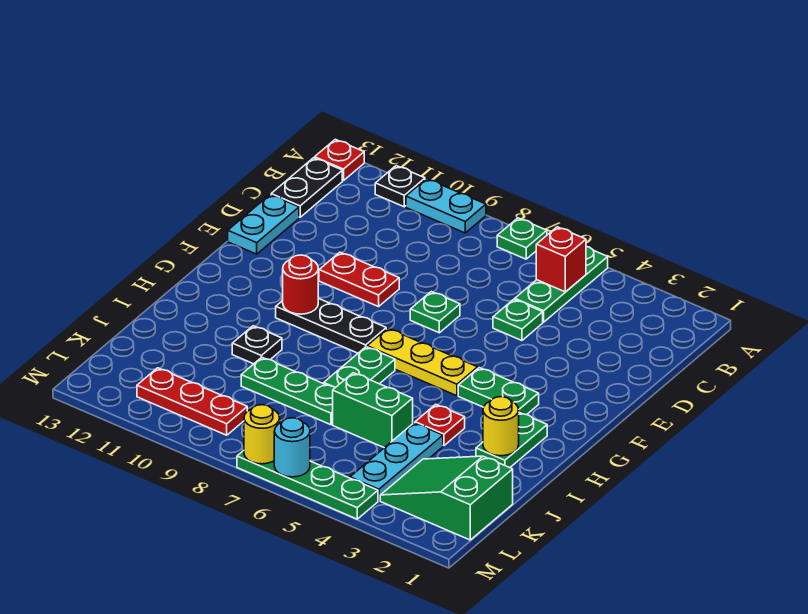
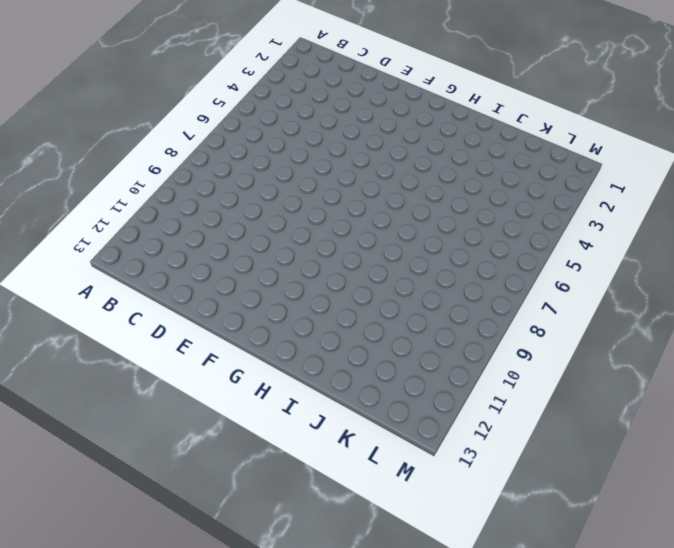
none -> green plate A5:C5 level 1
none -> green plate A7 level 1
none -> cyan plate A9:A10 level 1

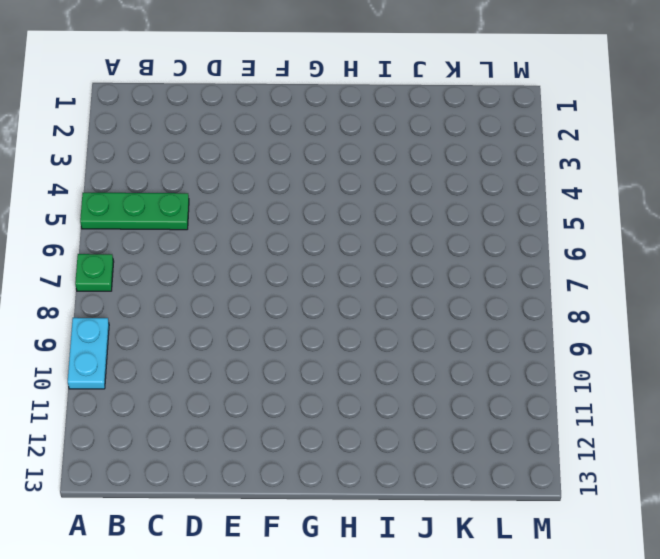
none -> black plate A11 level 1
none -> red plate A13 level 1
none -> black plate B13:C13 level 1

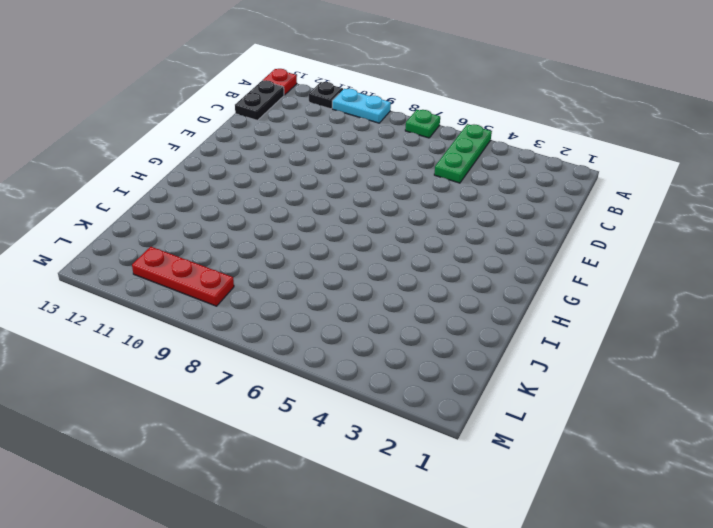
none -> green plate D5 level 1
none -> cyan plate D13:E13 level 1
none -> green plate E7 level 1

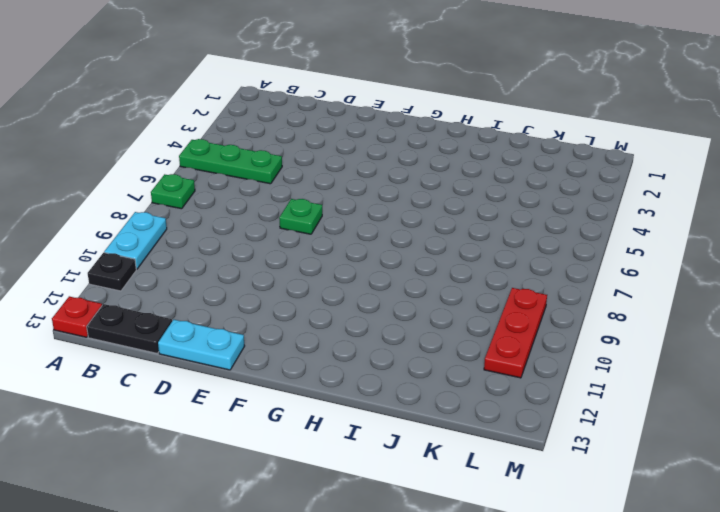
none -> green plate D5 level 1
none -> red plate E9:E10 level 1
none -> green plate G3:G4 level 1

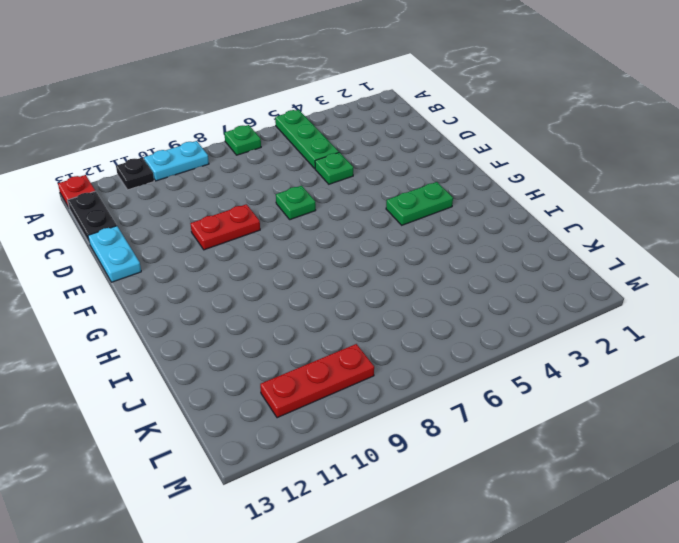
none -> yellow plate G5:G7 level 1
none -> black plate G8:G10 level 1
none -> green plate H2:I2 level 1

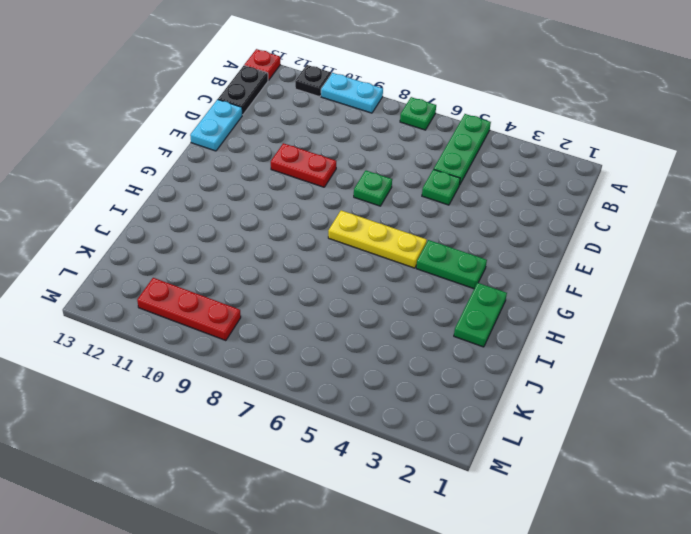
none -> black plate G8:G10 level 1
none -> green plate H7:I7 level 1
none -> red plate I4 level 1

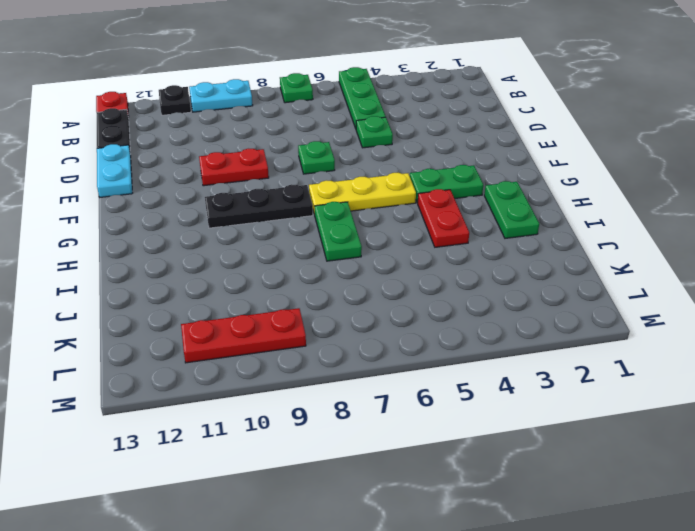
red plate H4:I4 level 1 -> red plate I4 level 1
none -> black plate I10 level 1
none -> cyan plate J4:L4 level 1
none -> green brick J5:J6 level 1

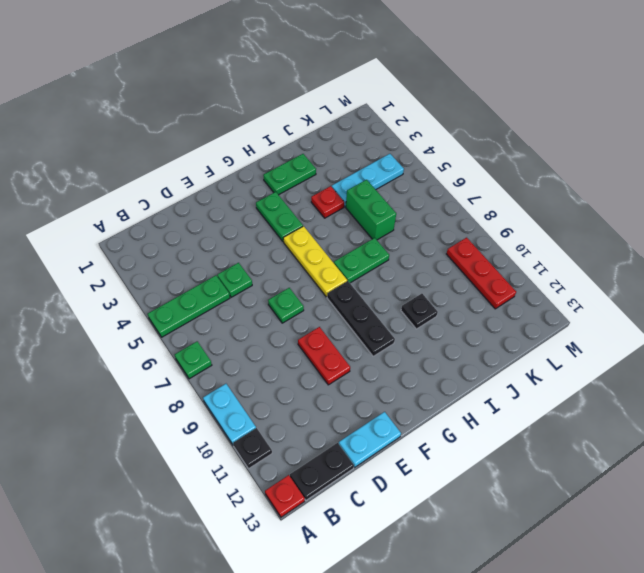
none -> green plate J7:J9 level 1
none -> green slope K1:L3 level 1 top 1
none -> green plate M4:M7 level 1

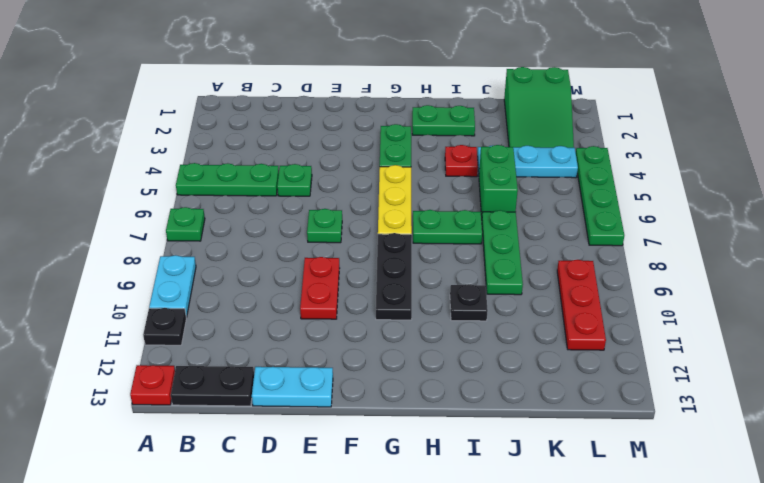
none -> red brick B5 level 2
none -> red round brick G10 level 2
none -> yellow round brick I2 level 2

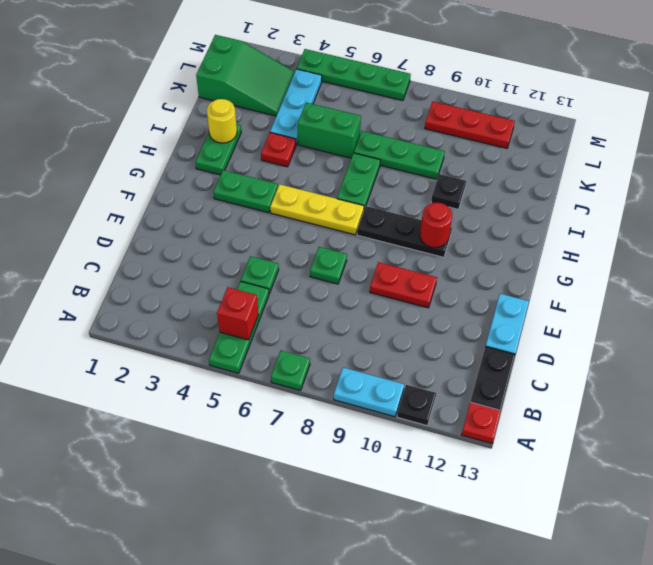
none -> cyan round brick M6 level 2
none -> yellow round brick M7 level 2

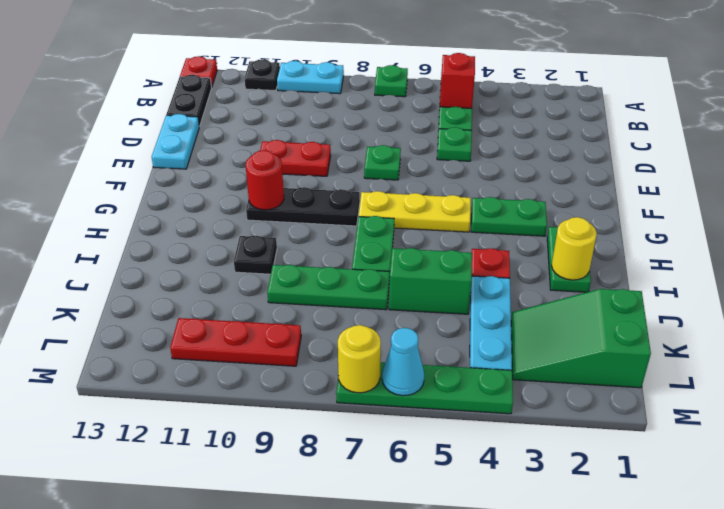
cyan cone M6 level 2 -> cyan round brick M6 level 2

